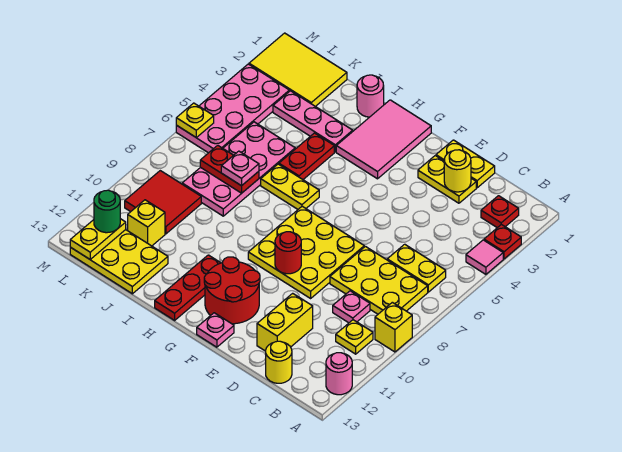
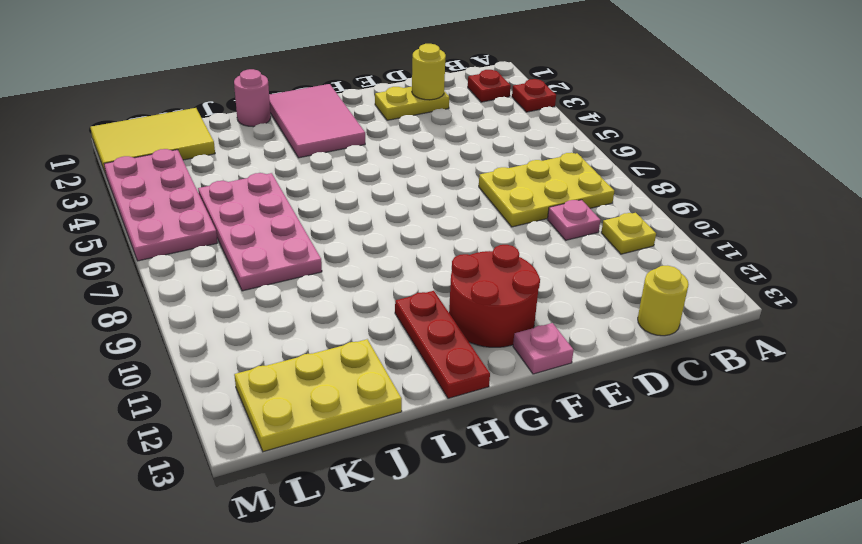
none -> pink tile A4 level 1
none -> yellow brick A9 level 1
none -> pink round brick A12 level 1
none -> yellow plate B6:C6 level 1

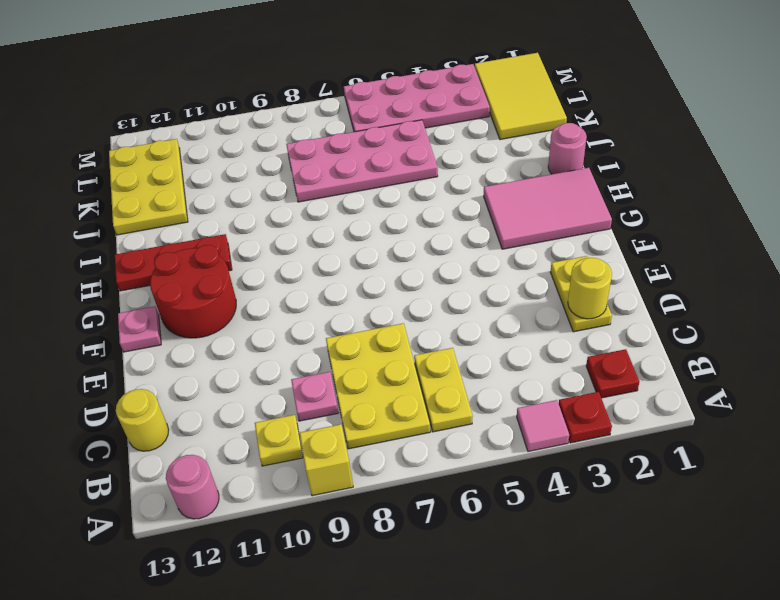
none -> yellow plate D1:E1 level 1
none -> yellow brick D11:D12 level 1
none -> yellow plate E7:G9 level 1
none -> yellow plate H6:I6 level 1

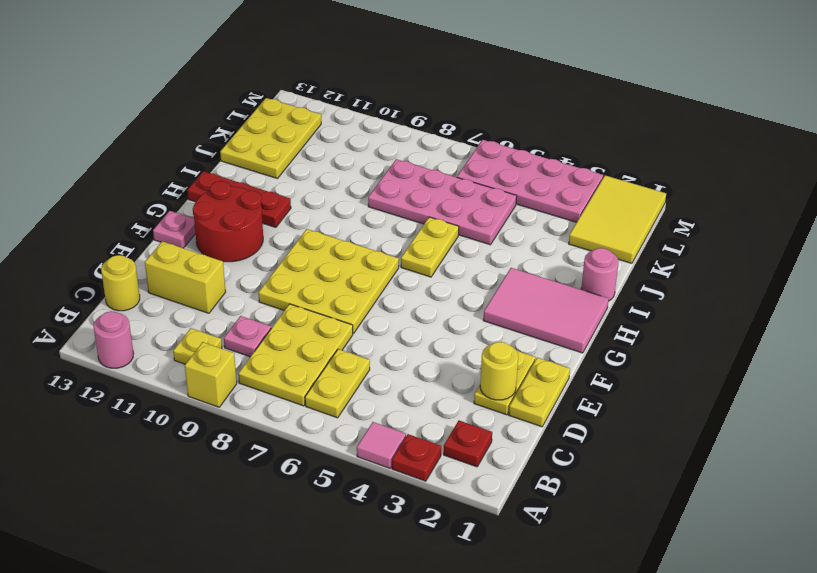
none -> pink plate I3:K3 level 1
none -> red plate I4:I5 level 1
none -> red tile K9:L10 level 1
none -> yellow brick K11 level 1

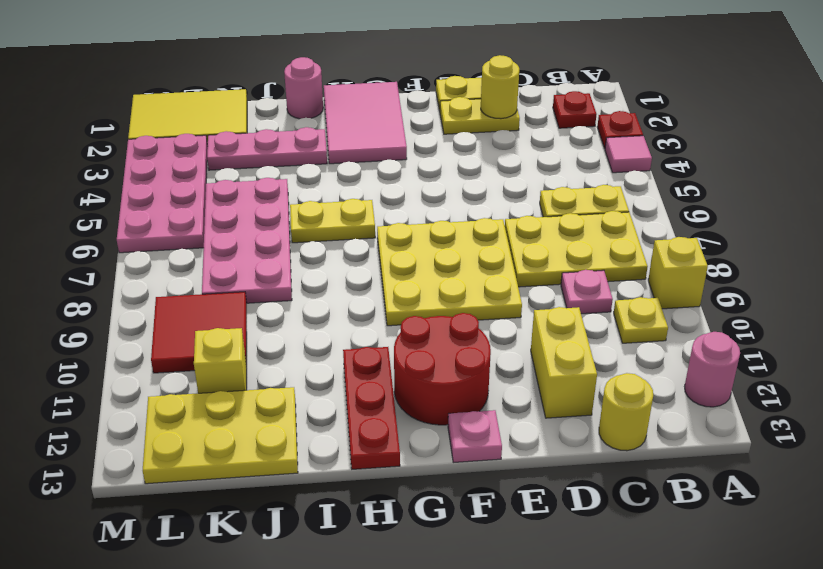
none -> red plate I4:I5 level 1
none -> red round brick F9 level 2
none -> red plate J7:K7 level 2
none -> yellow plate L12:L13 level 2

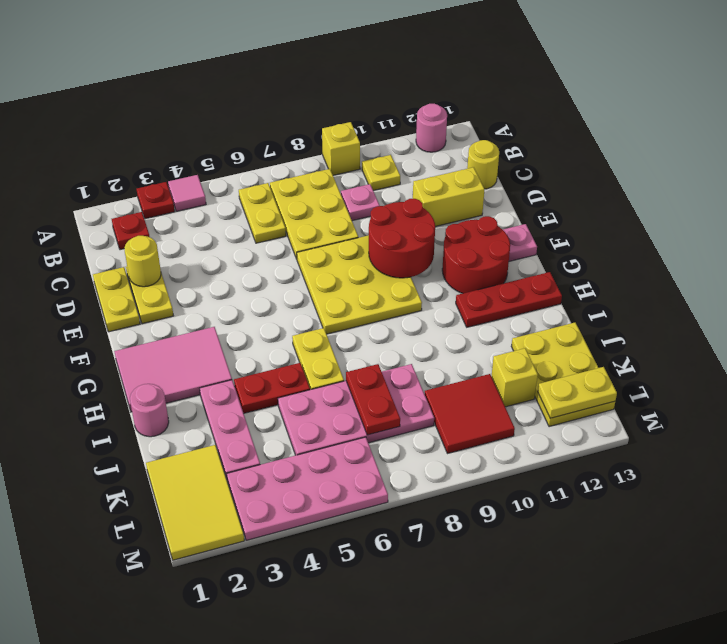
red round brick E9:F10 level 2 -> red round brick F9 level 2
none -> yellow plate M6 level 2
none -> pink plate J7 level 3
none -> green round brick L12 level 3

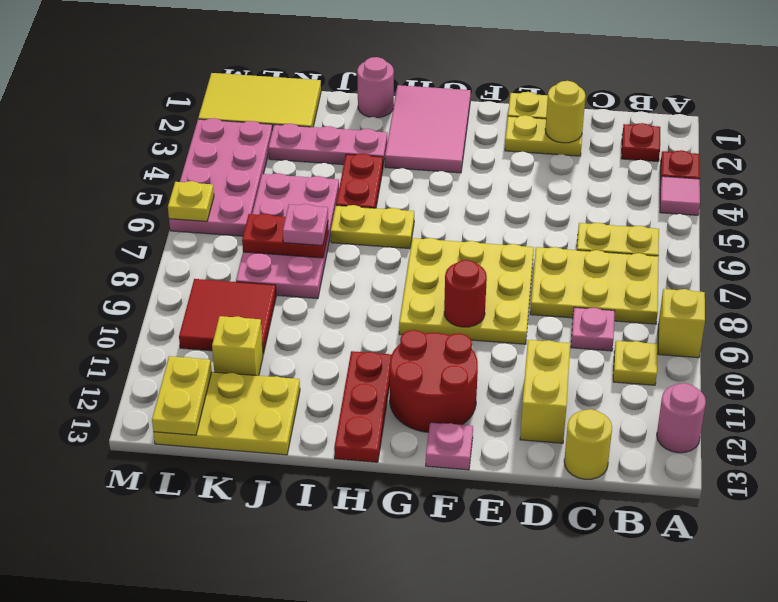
none -> green round brick L12 level 3

